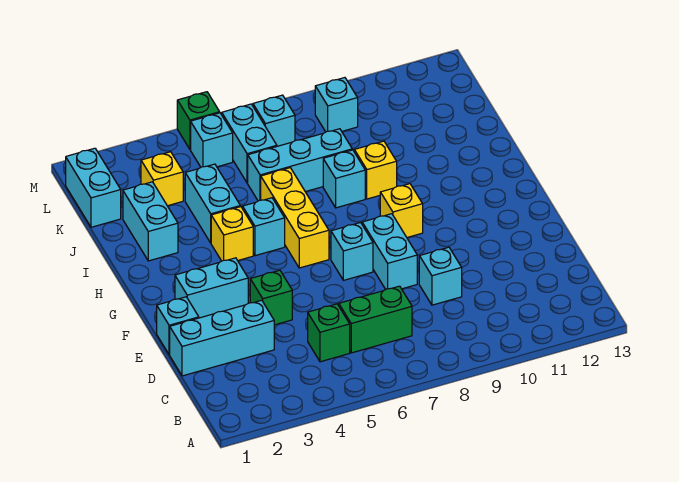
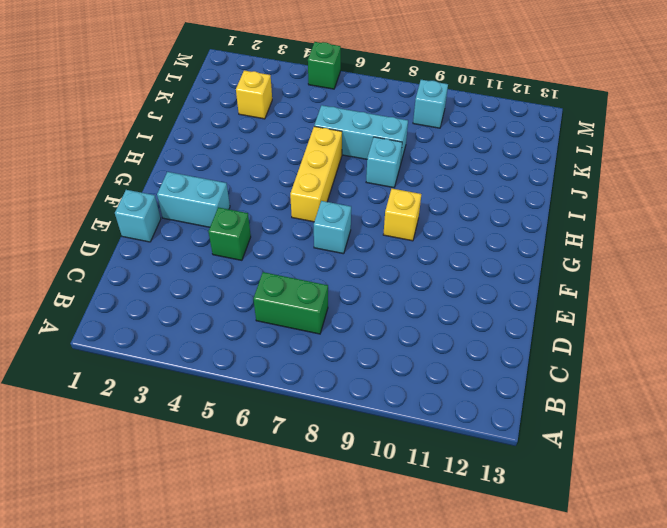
none -> green brick C5 level 1
none -> cyan brick D1:D3 level 1
none -> cyan brick D9 level 1

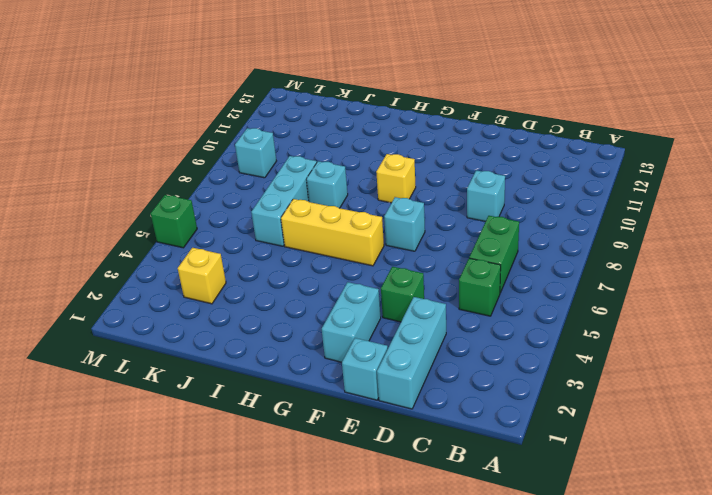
none -> cyan brick E8:F8 level 1
none -> yellow brick H4 level 1
none -> cyan brick H5 level 1

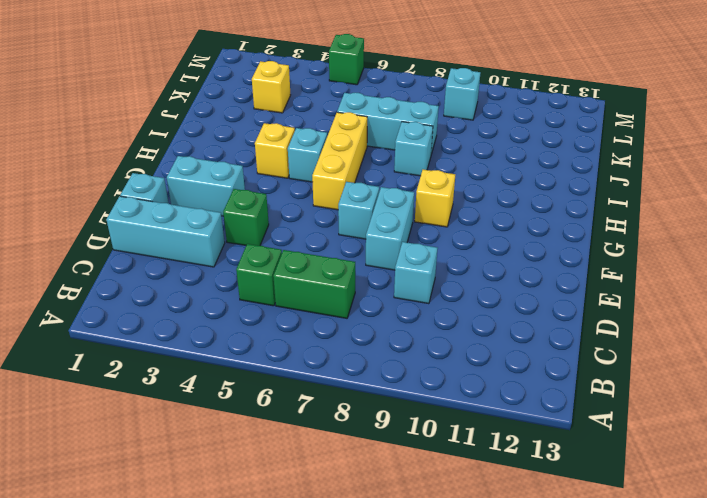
none -> cyan brick I2:J2 level 1
none -> cyan brick I4:J4 level 1
none -> yellow brick I9 level 1

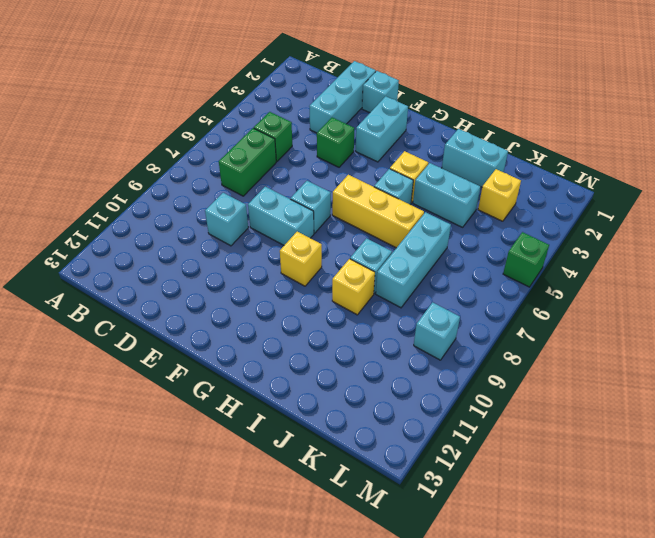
none -> cyan brick K1:L1 level 1
none -> cyan brick K6:L6 level 1
none -> cyan brick L5 level 1

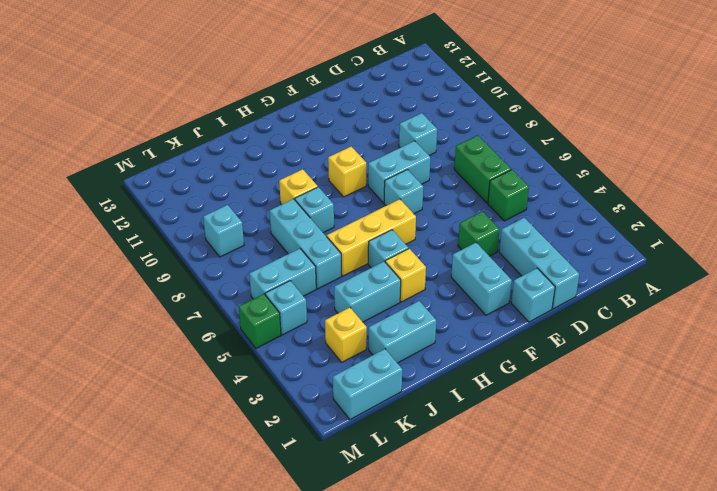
none -> cyan brick L7 level 1

